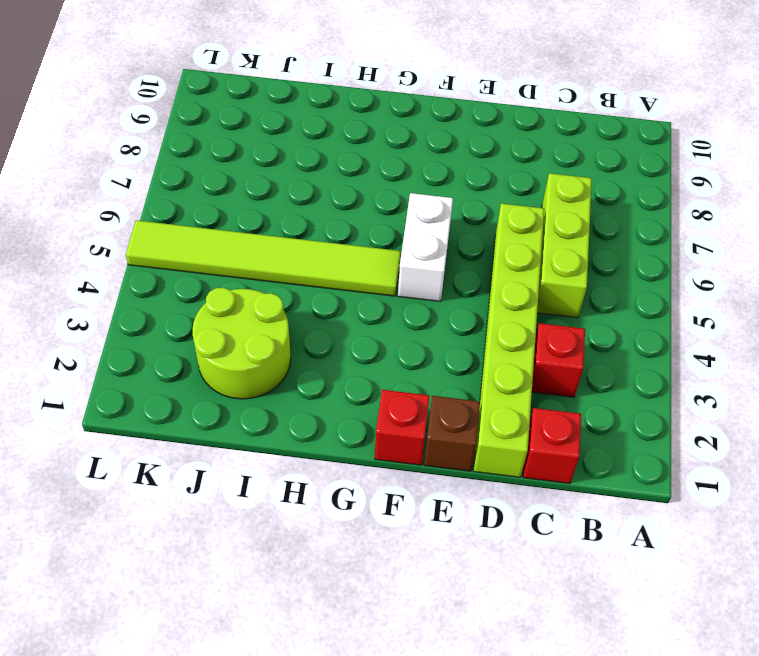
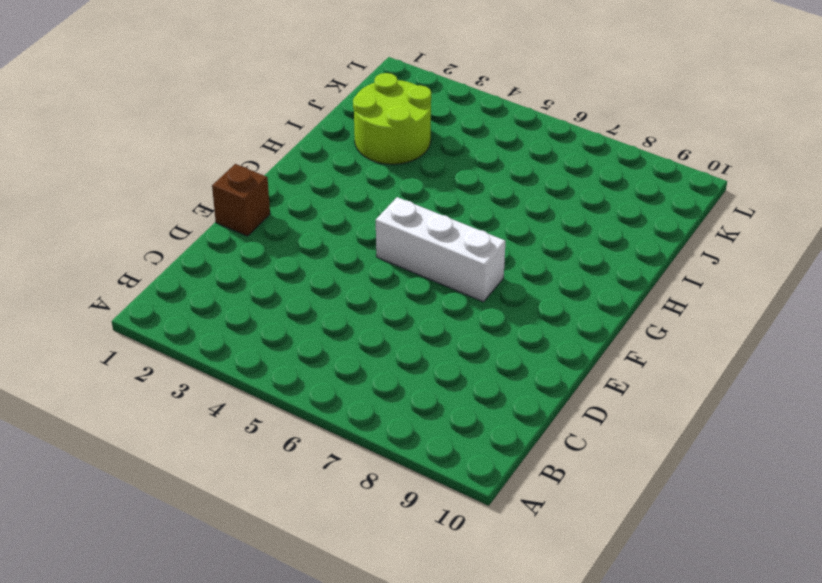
white brick F5:F7 level 1 -> white brick F5:F6 level 1
none -> red brick C1 level 1
none -> red brick C3 level 1

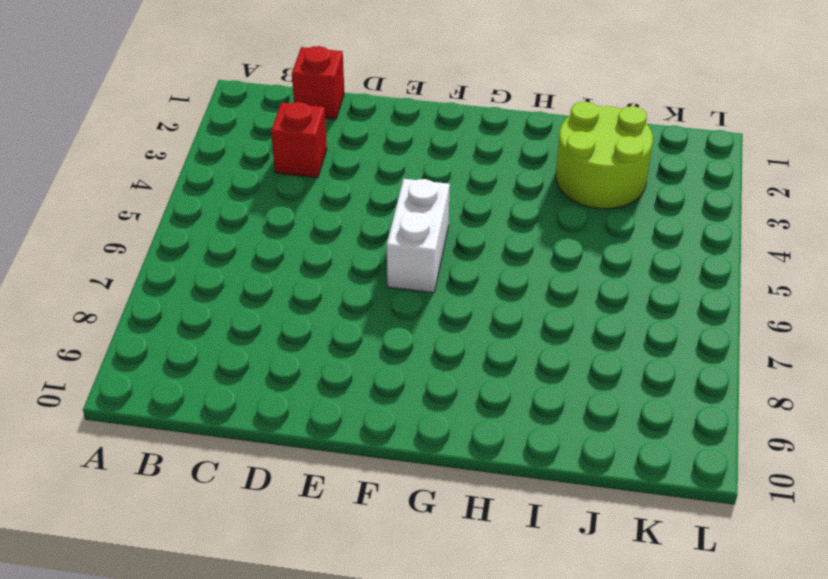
none -> lime brick C5:C7 level 1
none -> lime brick D1:D6 level 1

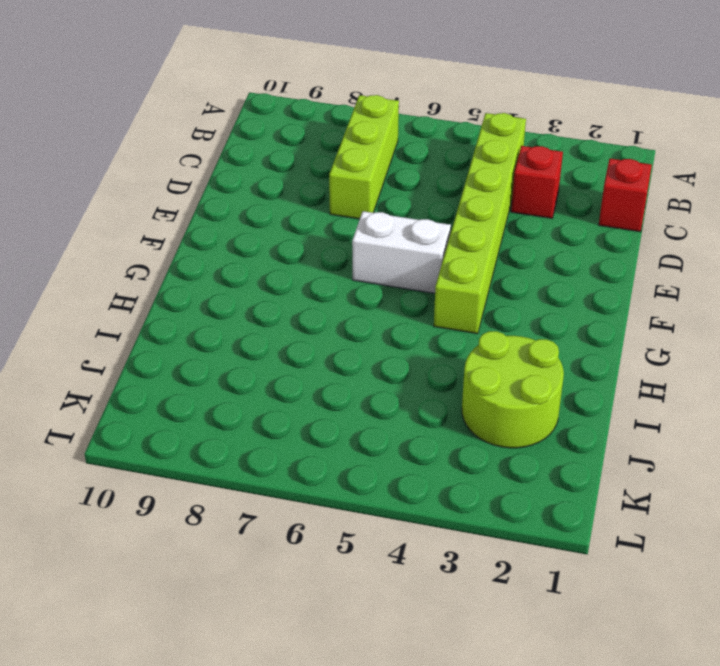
lime brick B4:G4 level 1 -> lime brick D1:D6 level 1
lime brick B7:D7 level 1 -> lime brick C5:C7 level 1
none -> brown brick E1 level 1
none -> red brick F1 level 1

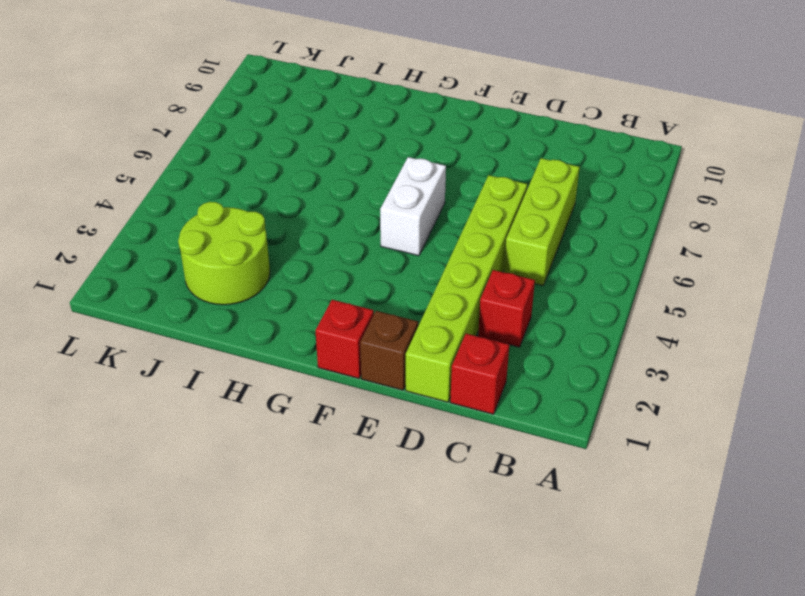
none -> lime tile G5:L5 level 1

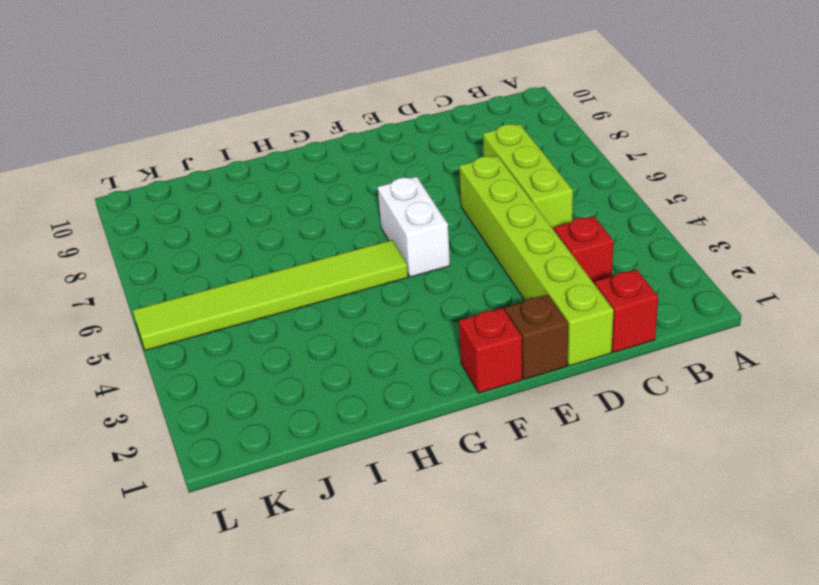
none -> lime round brick I2:J3 level 1

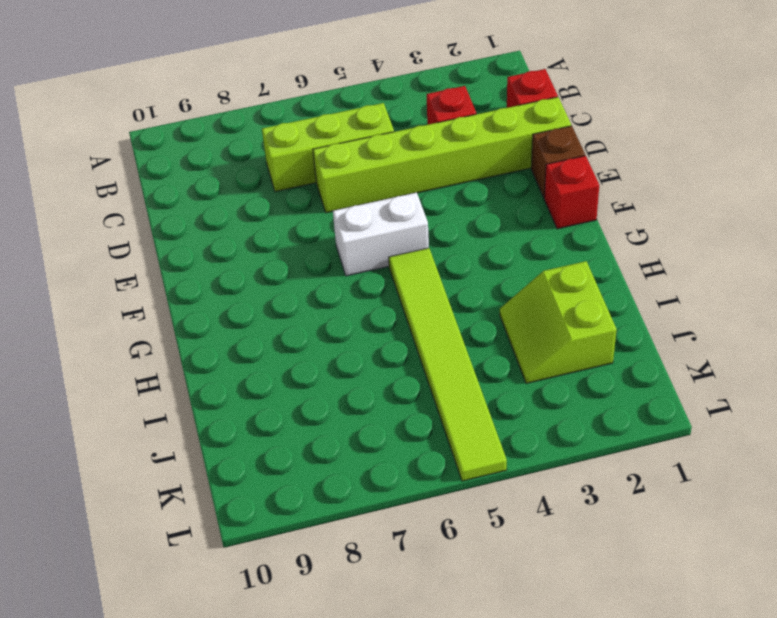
lime slope I2:J3 level 1 top 2 -> lime round brick I2:J3 level 1

